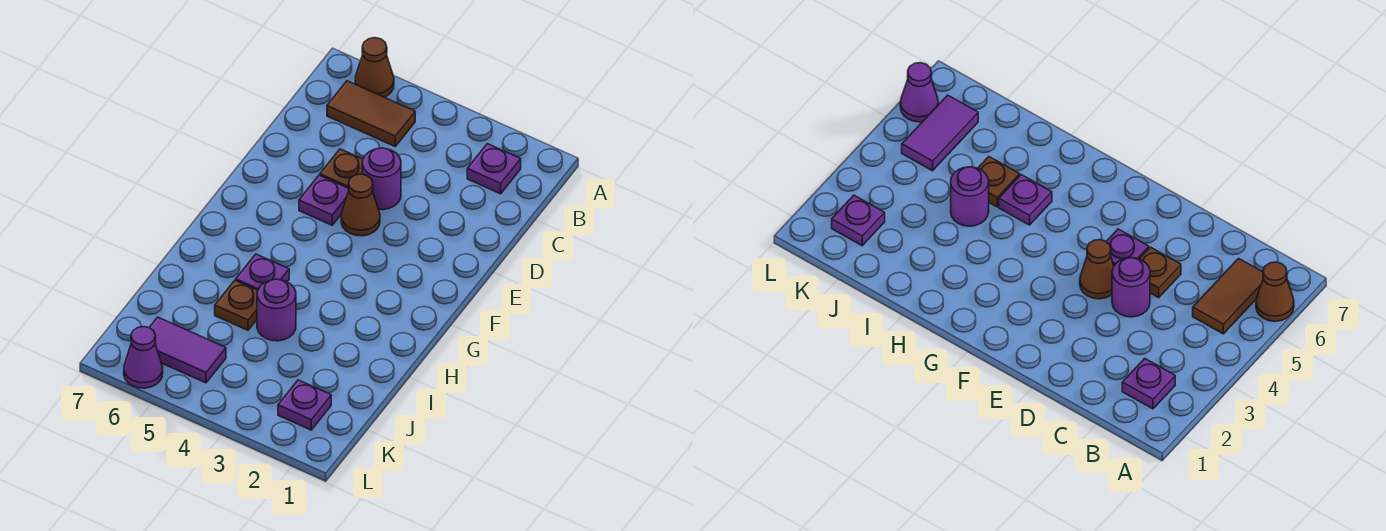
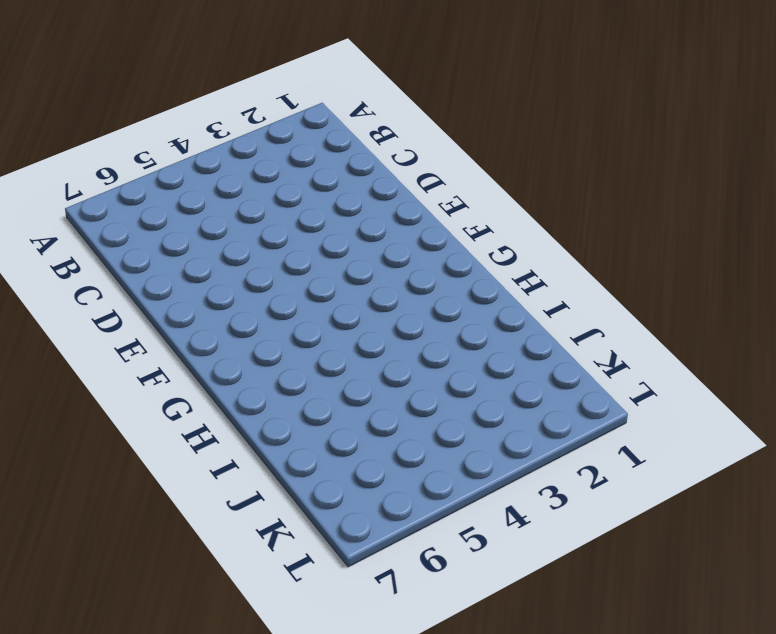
none -> brown cone A6 level 1
none -> purple plate B2 level 1
none -> brown tile B5:B6 level 1

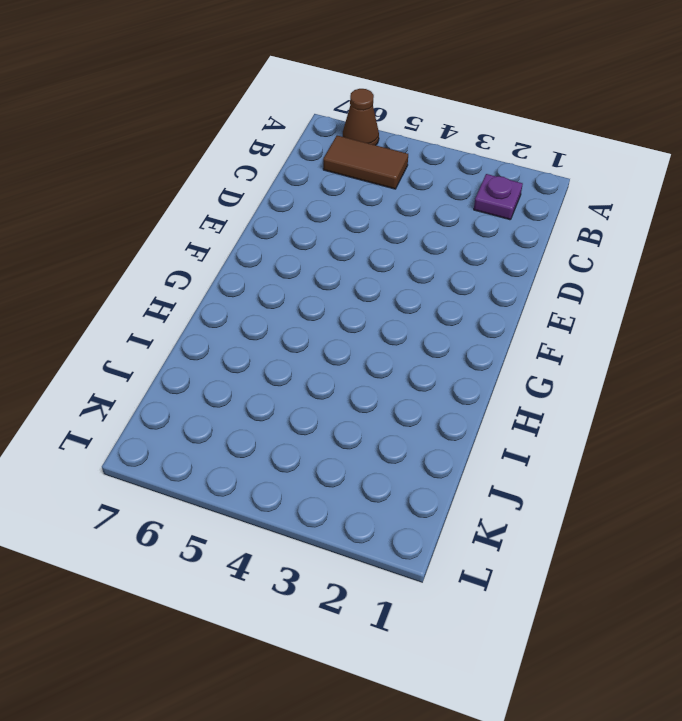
none -> purple round brick D4 level 1
none -> brown plate D5 level 1
none -> brown cone E4 level 1

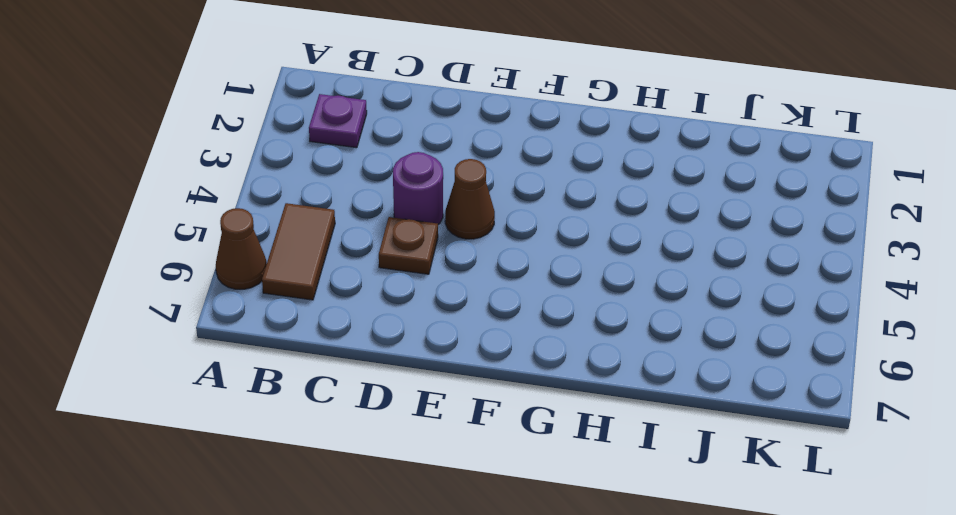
none -> purple plate E5 level 1
none -> purple plate H5 level 1
none -> purple round brick I4 level 1

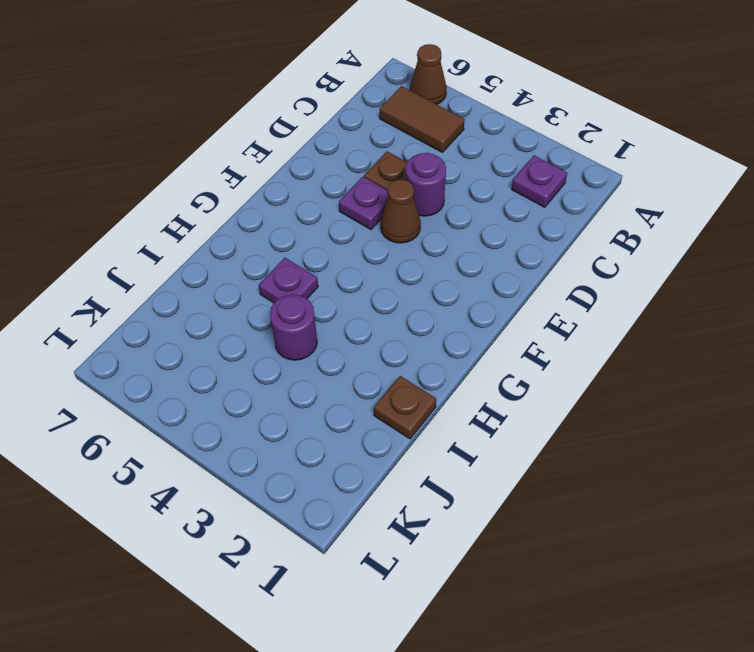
brown plate I1 level 1 -> brown plate I5 level 1
none -> purple plate K2 level 1
none -> purple tile K5:K6 level 1
none -> purple cone L6 level 1

